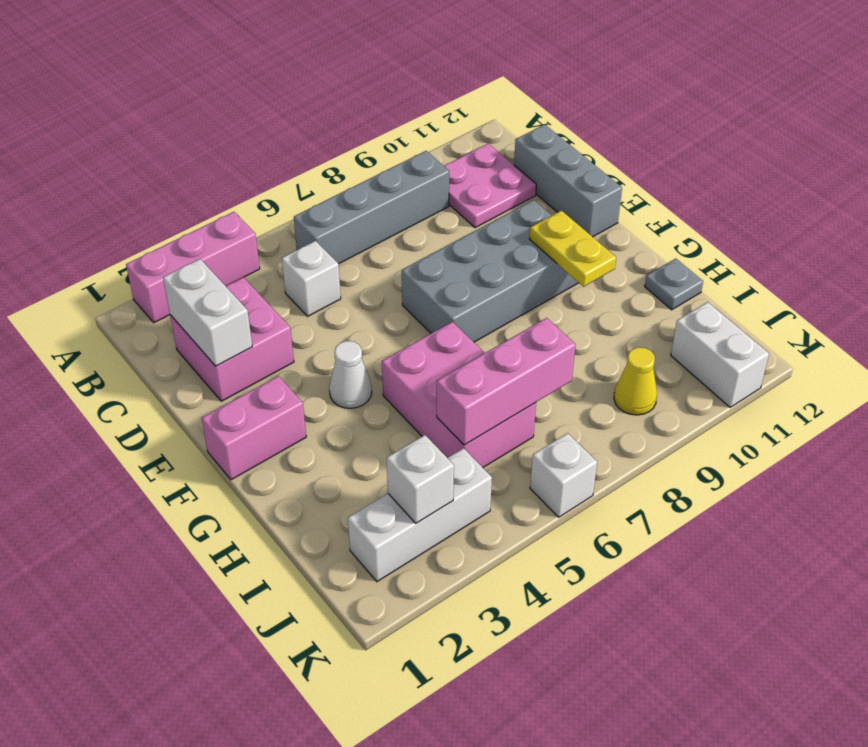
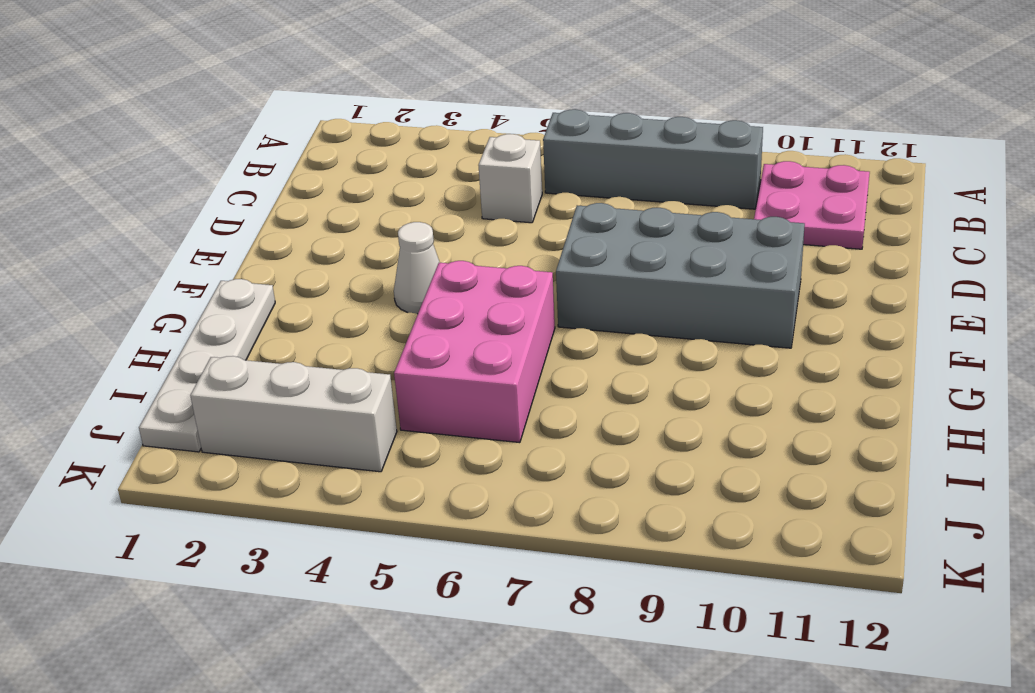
white plate G1:J1 level 1 -> none
none -> pink brick A2:A4 level 1
none -> pink brick C2:D3 level 1
none -> grey brick C12:E12 level 1

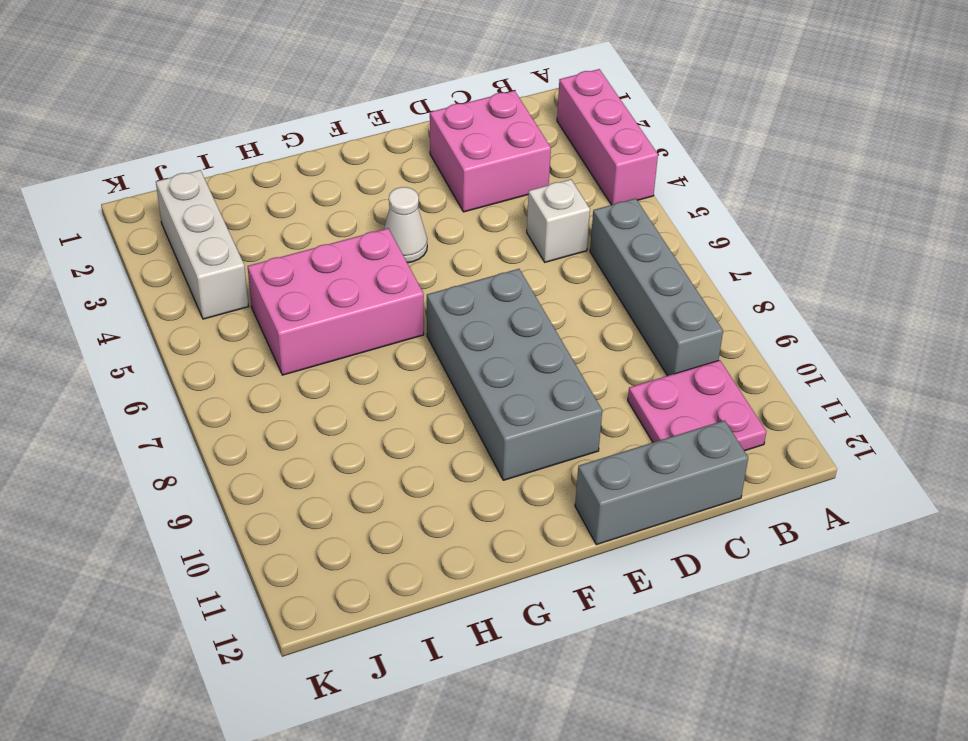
none -> pink brick F1:F2 level 1
none -> grey plate H12 level 1
none -> yellow cone J9 level 1

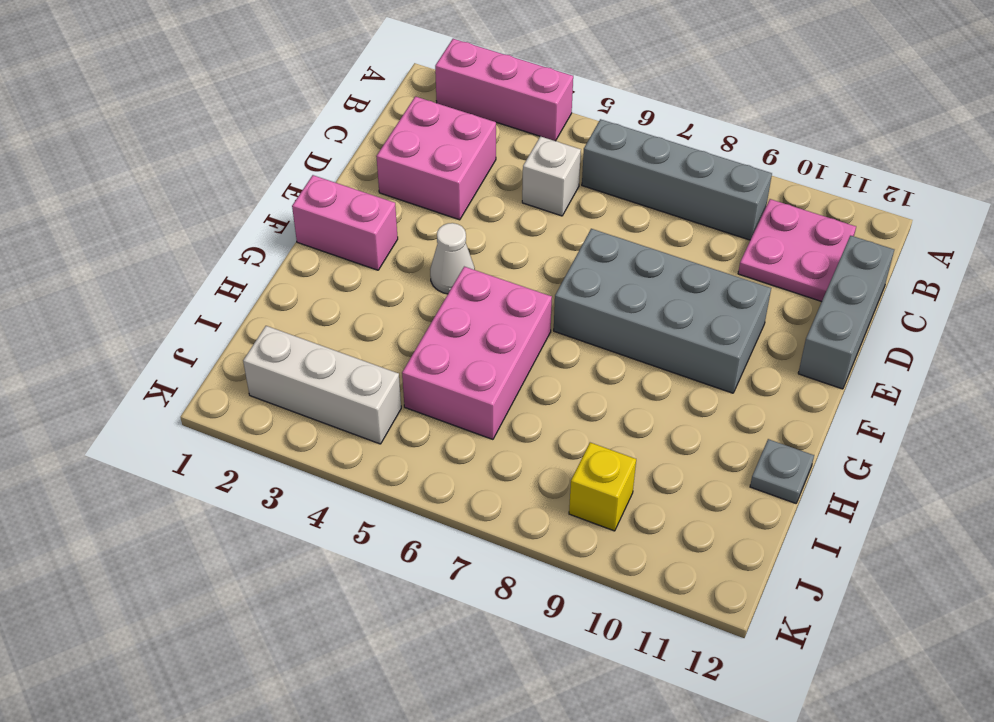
yellow brick J9 level 1 -> yellow cone J9 level 1
none -> white brick J11:K11 level 1
none -> white brick K6 level 1
none -> white brick C2:D2 level 2

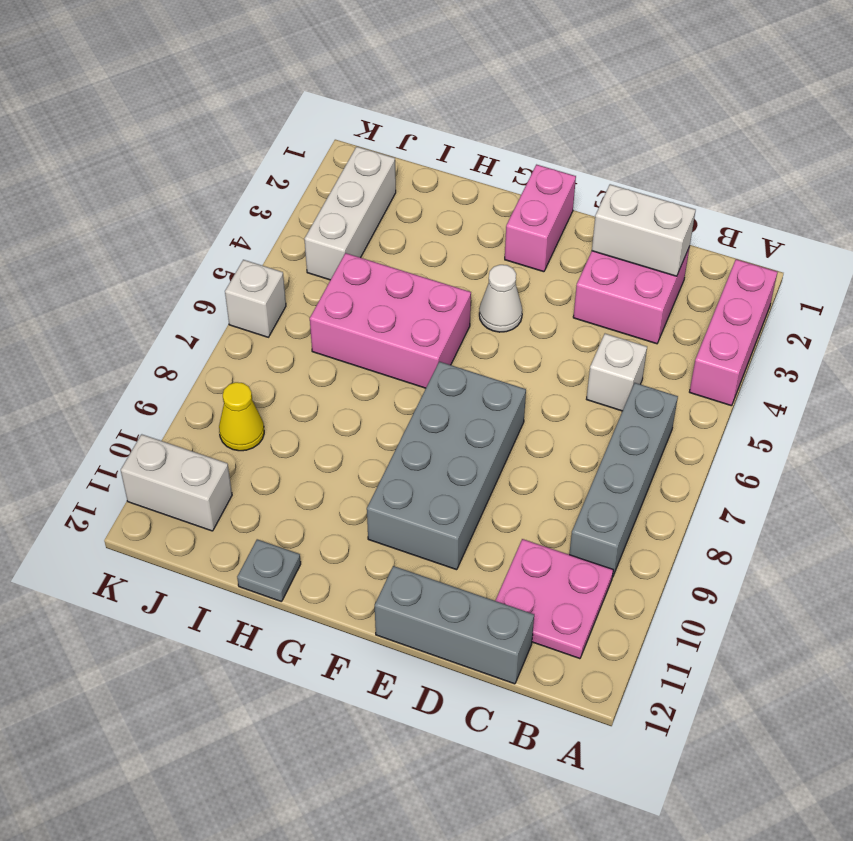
none -> yellow plate F10:G10 level 2
none -> pink brick I5:I7 level 2
none -> white brick J3 level 2

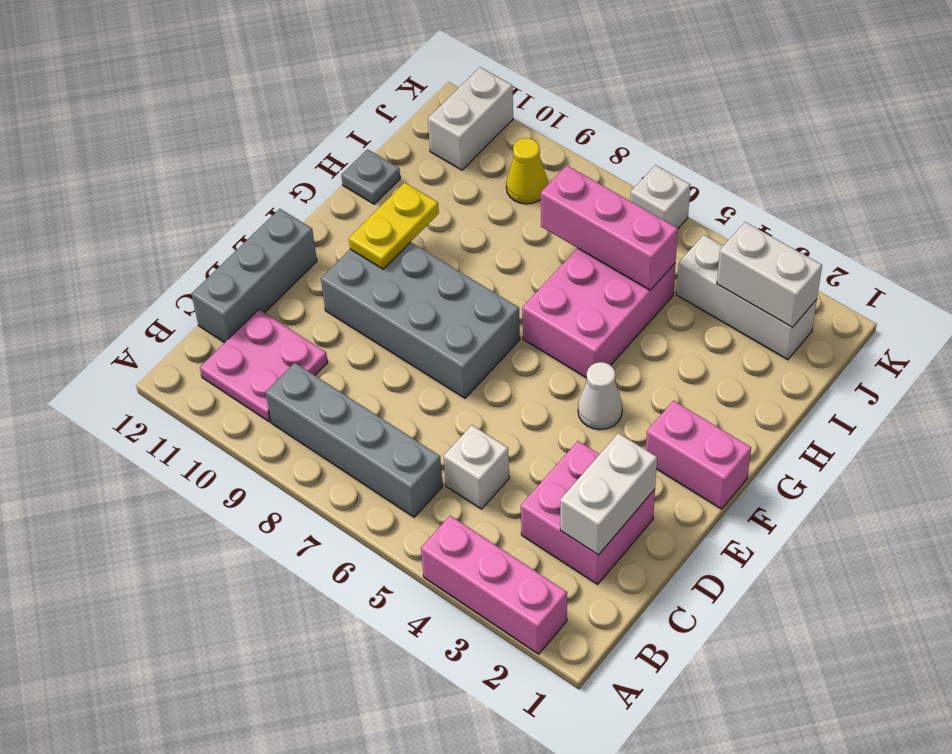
white brick J2:J3 level 2 -> white brick J3 level 2

